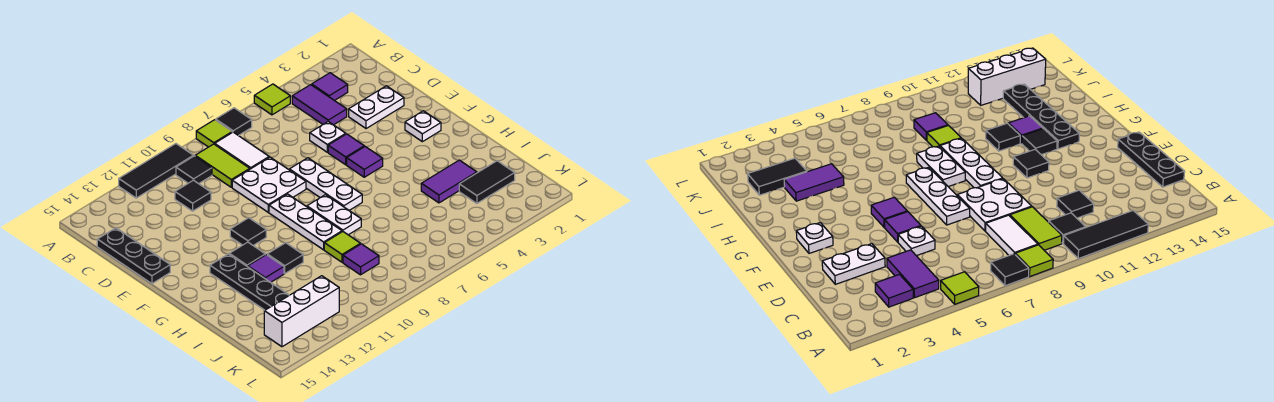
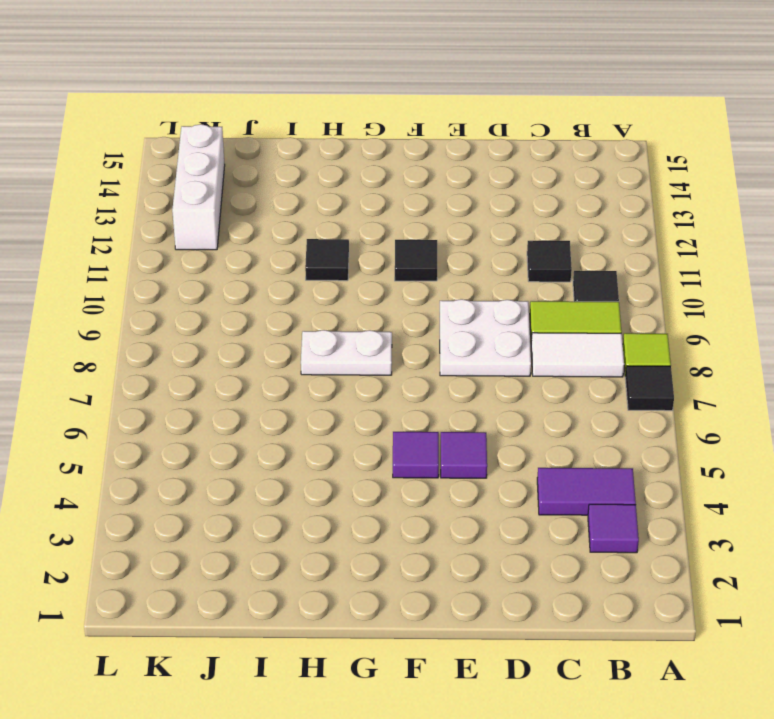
none -> lime tile A5 level 1
none -> black tile A10:A12 level 1
none -> black plate C15:E15 level 1
none -> white plate D2:D3 level 1

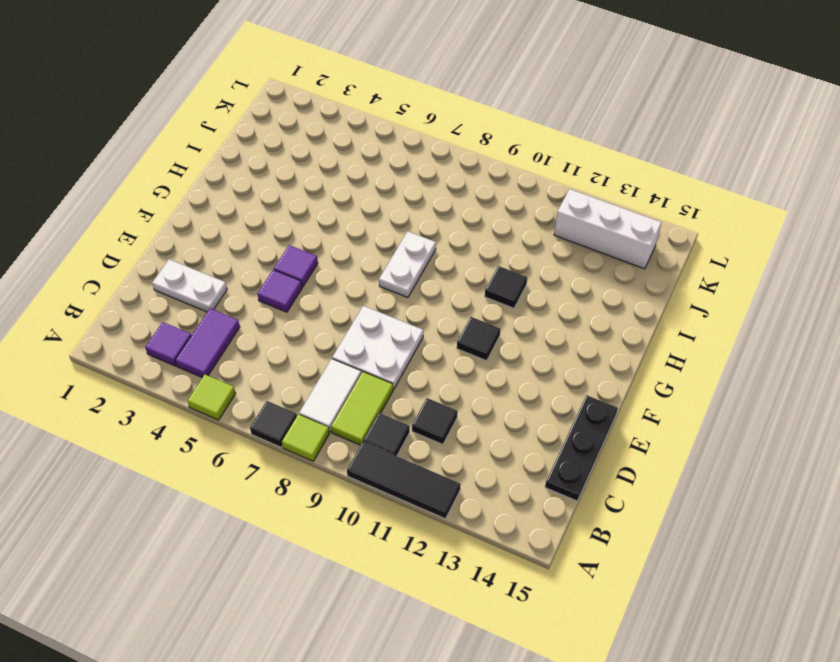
none -> white plate D5 level 1
none -> white plate E7:G7 level 1
none -> white plate F2 level 1
none -> white plate F9:H9 level 1

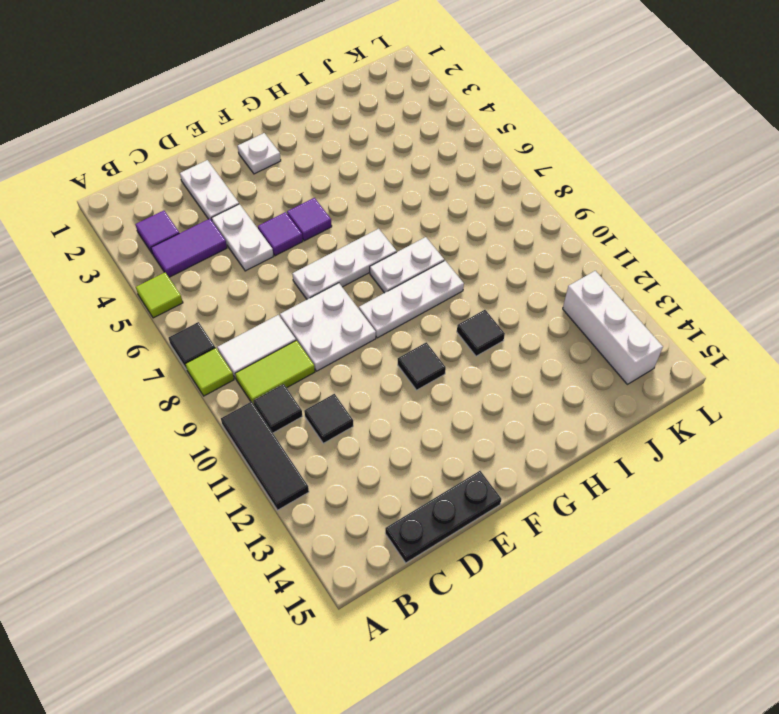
white plate D4:D5 level 1 -> white plate D5 level 1
none -> black tile G12 level 1
none -> black plate G13:J13 level 1
none -> purple tile H12 level 1
none -> purple tile I3:I4 level 1

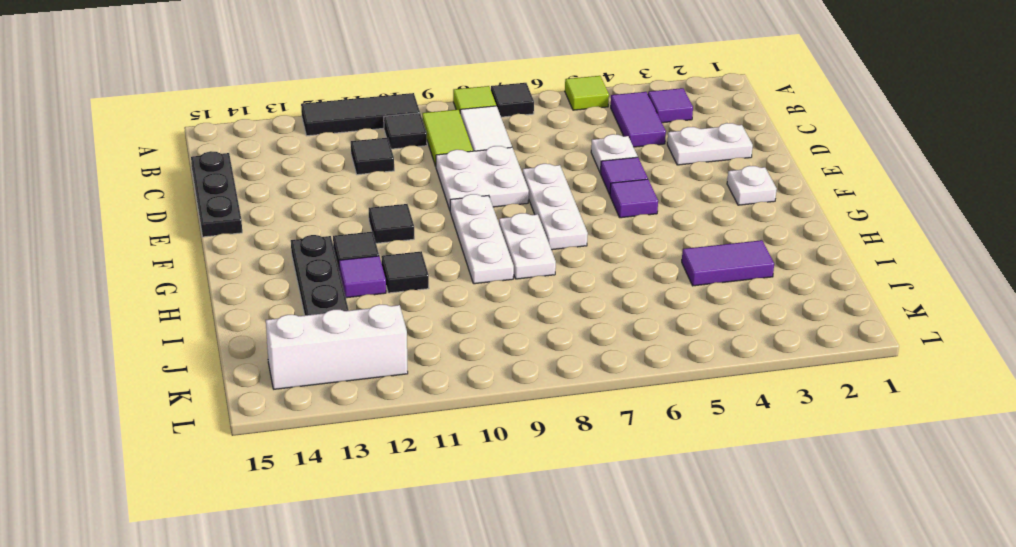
none -> lime tile I9 level 1
none -> black tile J2:J3 level 1
none -> purple tile J9 level 1

